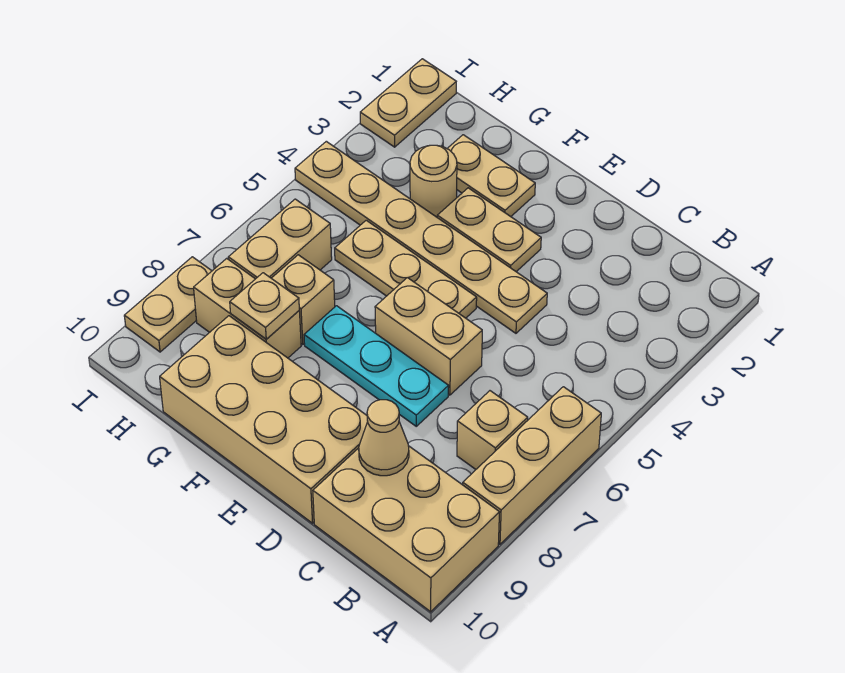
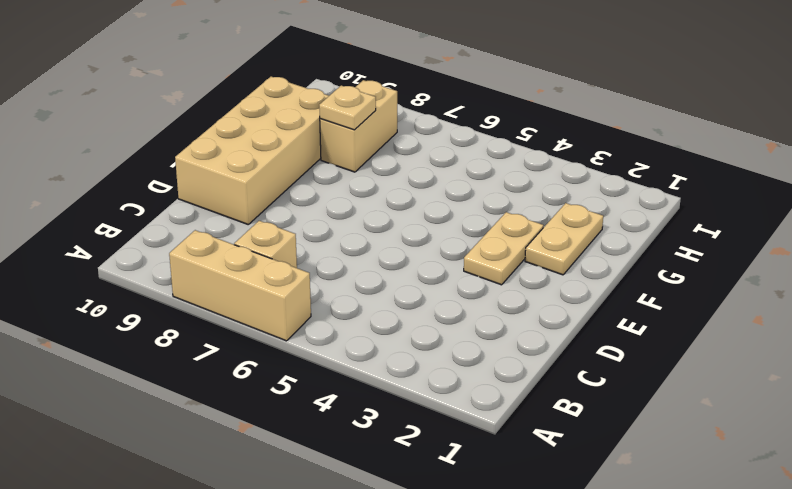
none -> tan brick A9:C10 level 1
none -> tan plate D4:I4 level 1
none -> tan brick D6:E6 level 1

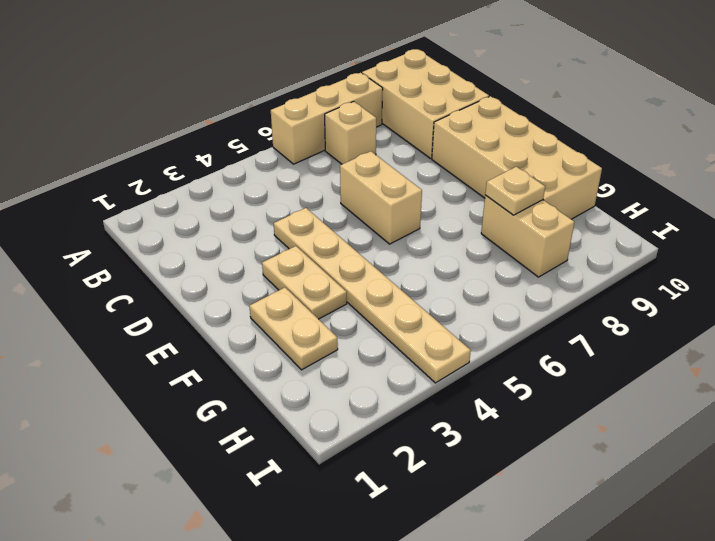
none -> cyan plate D7:F7 level 1
none -> tan plate E5:G5 level 1
none -> tan round brick G3 level 1

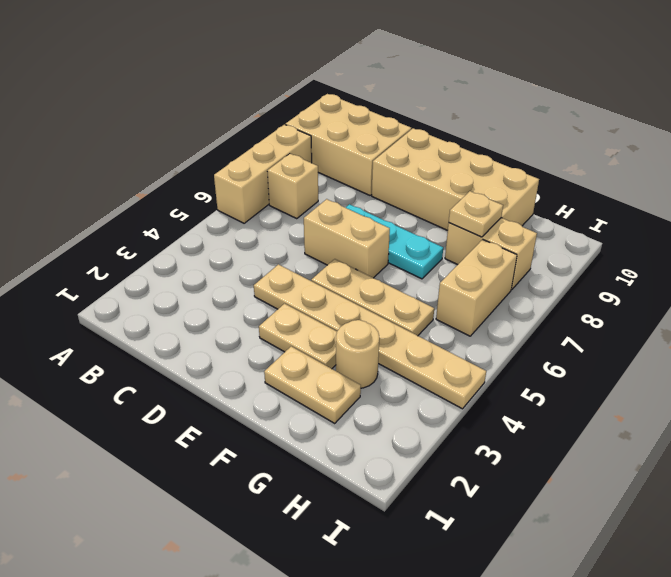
none -> tan brick G7 level 1
none -> tan plate I1:I2 level 1
none -> tan plate I8:I9 level 1

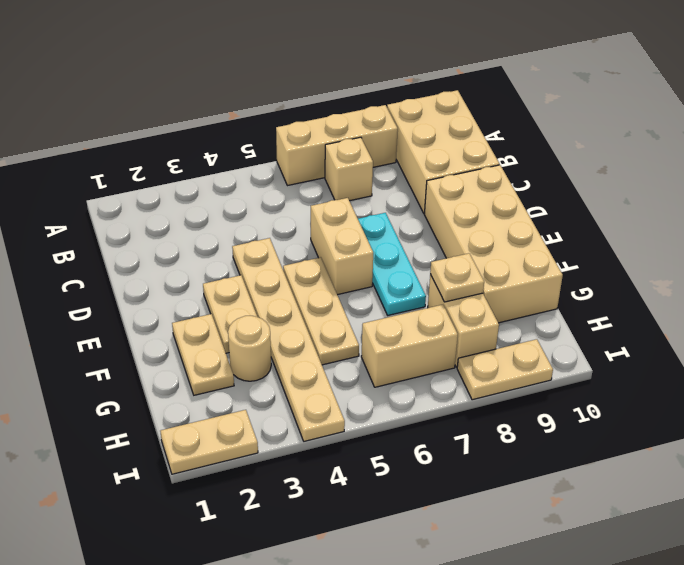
none -> tan brick G7 level 1
none -> tan cone C9 level 2

